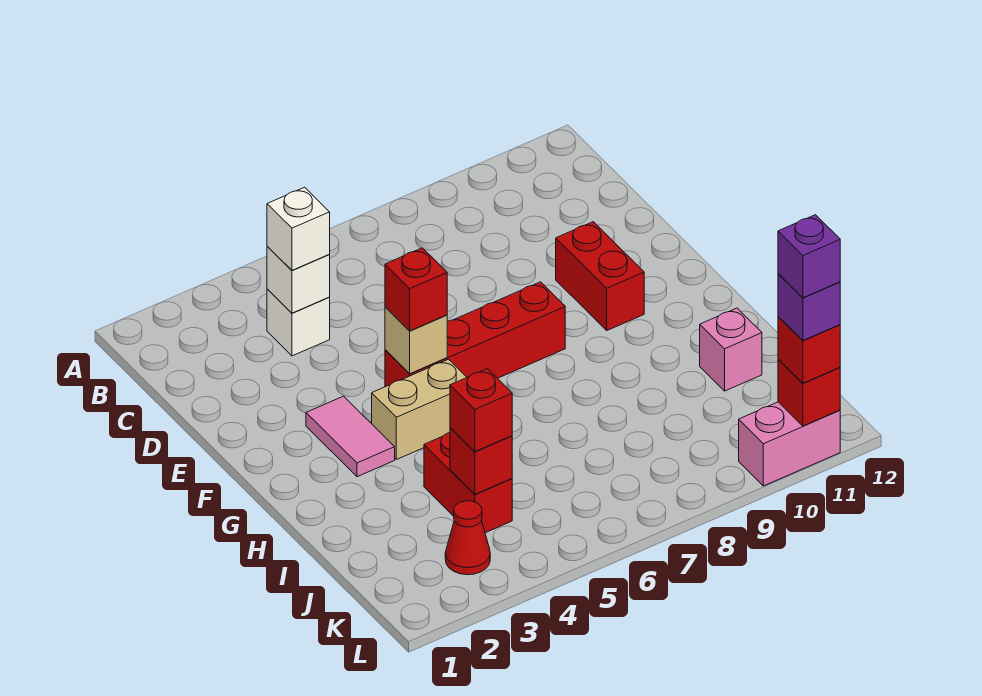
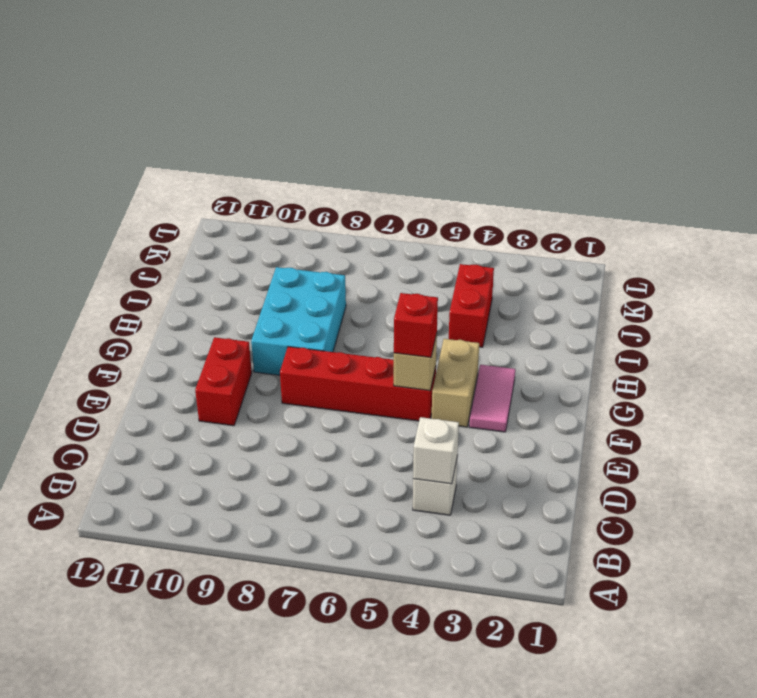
tan brick F4:G4 level 1 -> tan brick G4:G5 level 1
cyan brick G8:I9 level 1 -> none
none -> pink brick I11 level 1
none -> red cone K3 level 1
none -> pink brick L10:L11 level 1

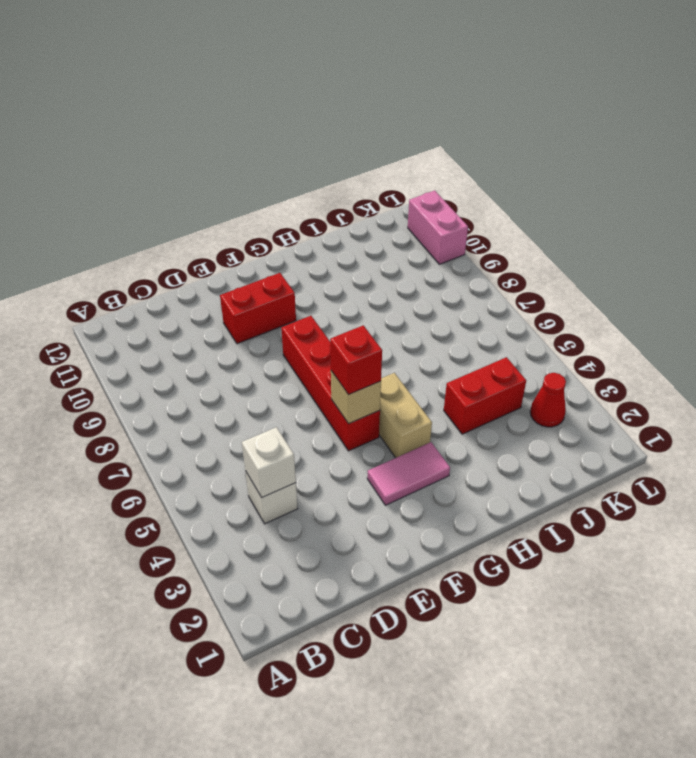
none -> pink brick I11 level 1
none -> red brick J4 level 2
none -> red brick L11 level 2

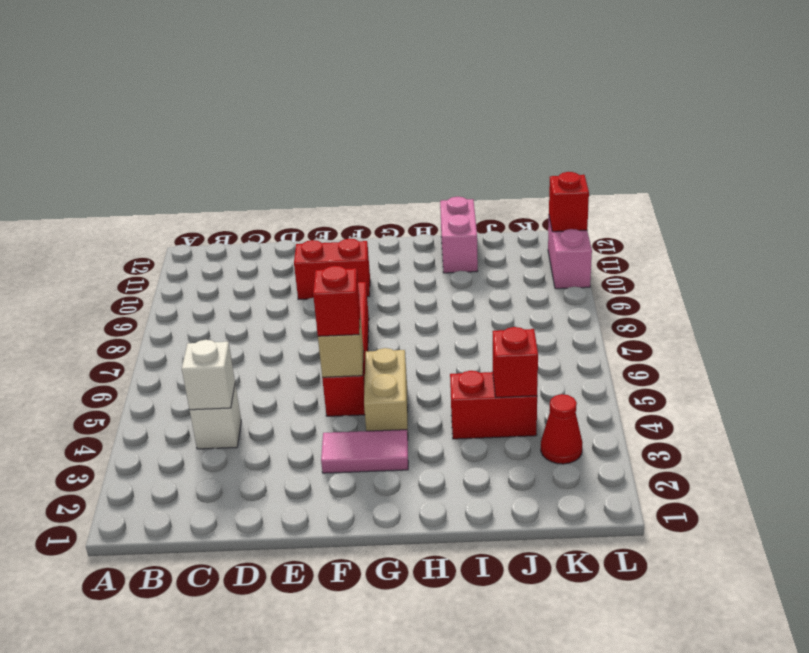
pink brick I11:I12 level 1 -> pink brick I11 level 1
none -> white brick C4 level 3
none -> red brick J4 level 3
none -> red brick L11 level 3

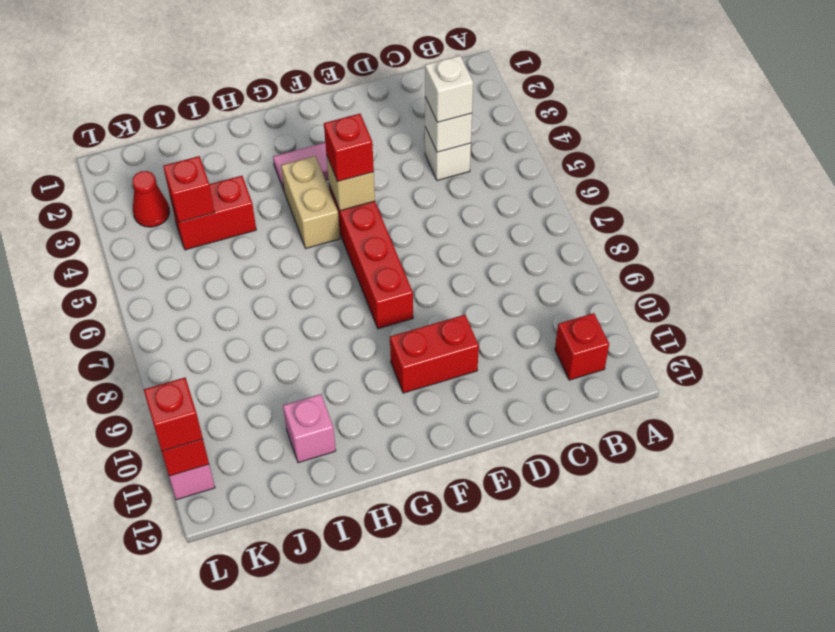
red brick B11 level 1 -> red brick J4 level 3
none -> purple brick L11 level 4
none -> purple brick L11 level 5

